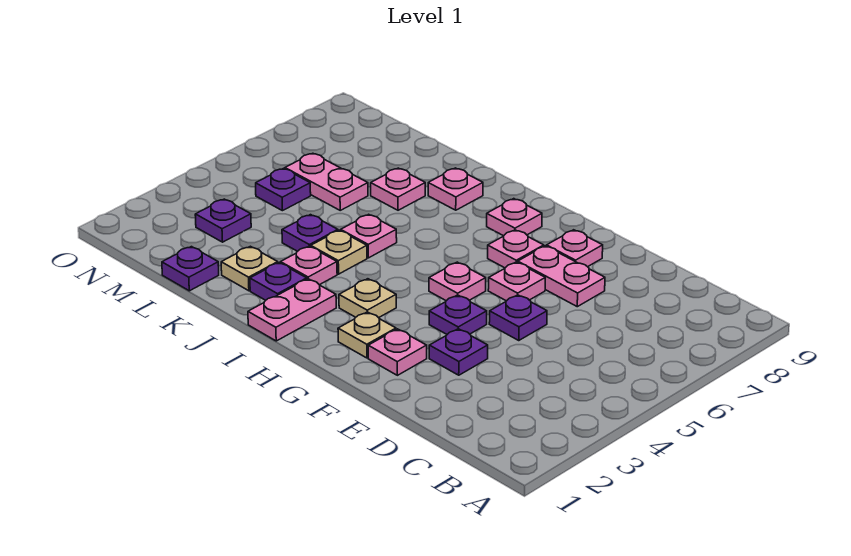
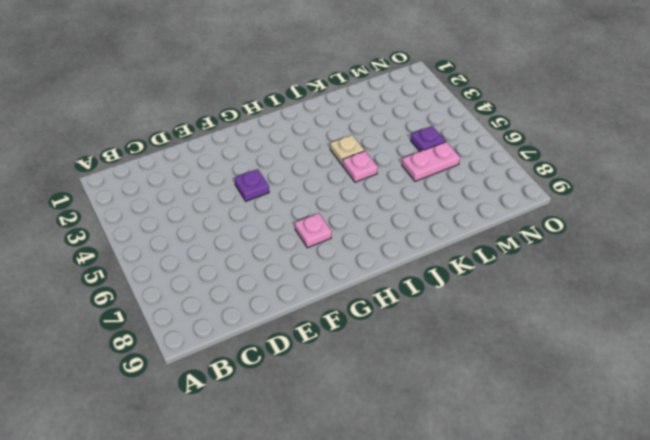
none -> purple plate E3 level 1
none -> purple plate E5 level 1
none -> pink plate E7:F7 level 1

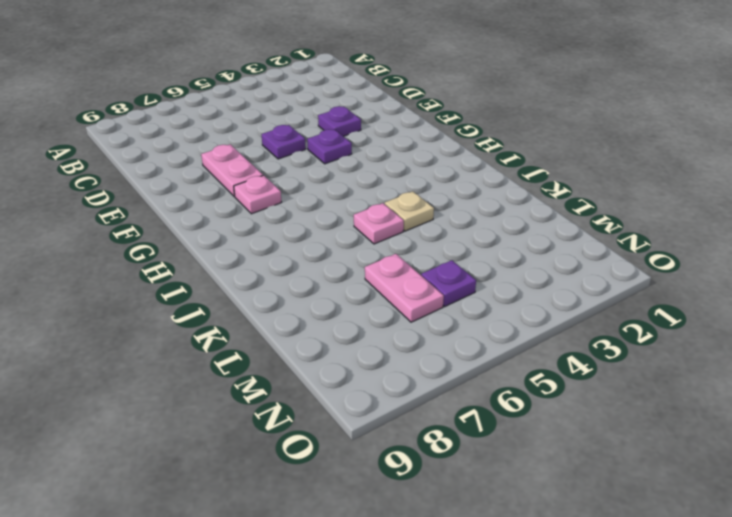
none -> pink plate F2 level 1
none -> pink plate F6 level 1
none -> pink plate F8 level 1

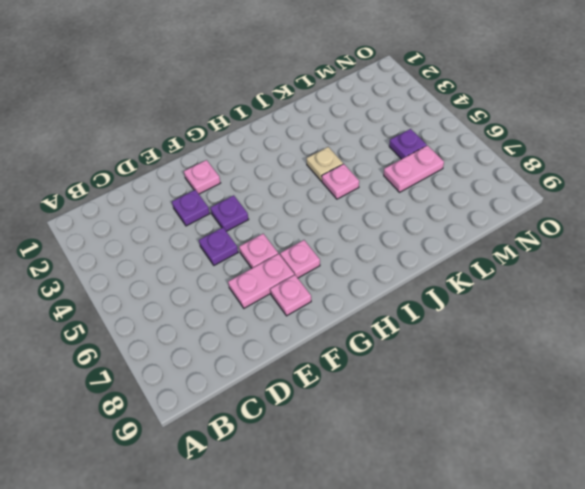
none -> tan plate G2 level 1
none -> pink plate G5 level 1
none -> tan plate H3 level 1

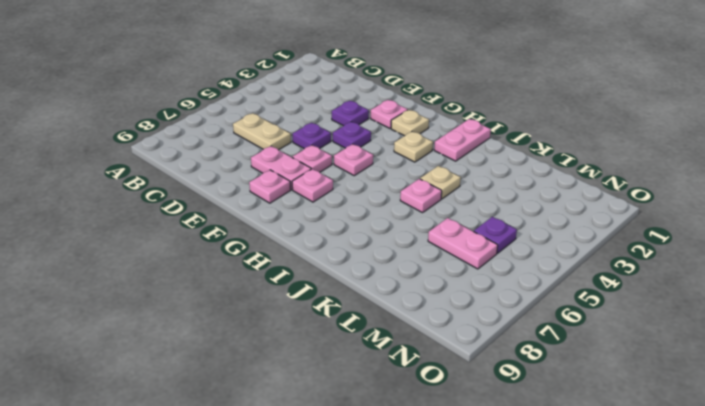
tan plate C6:D6 level 1 -> none
none -> pink plate H8 level 1
none -> purple plate J2 level 1
none -> pink plate J3 level 1

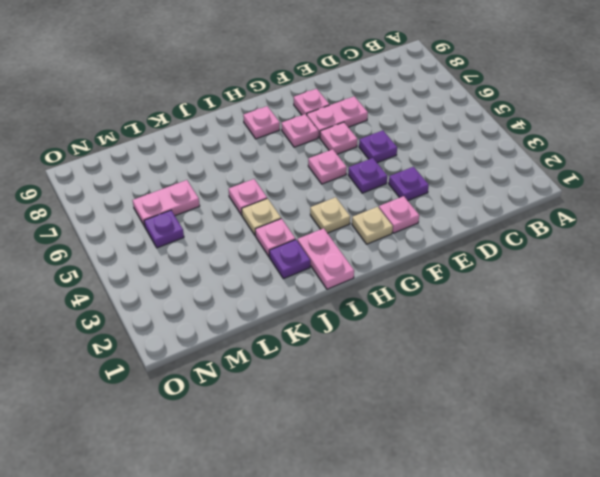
none -> pink plate J8 level 1
none -> tan plate K2 level 1
none -> purple plate K4 level 1

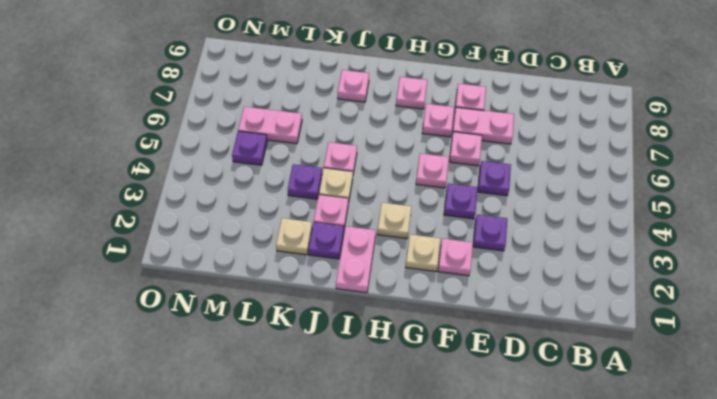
none -> pink plate K7 level 1
none -> purple plate L1 level 1
none -> purple plate M3 level 1

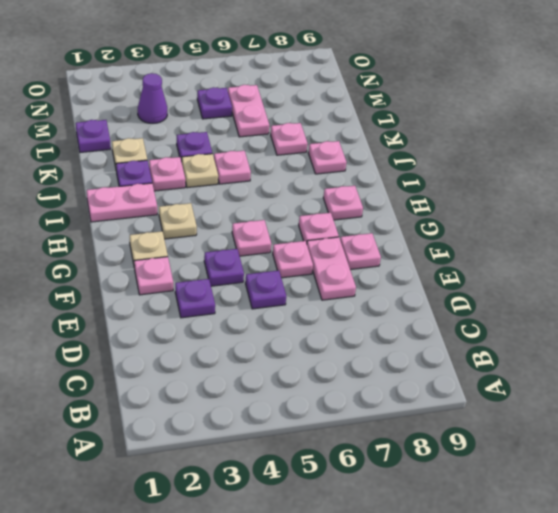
purple cone M3 level 1 -> purple plate M3 level 1

